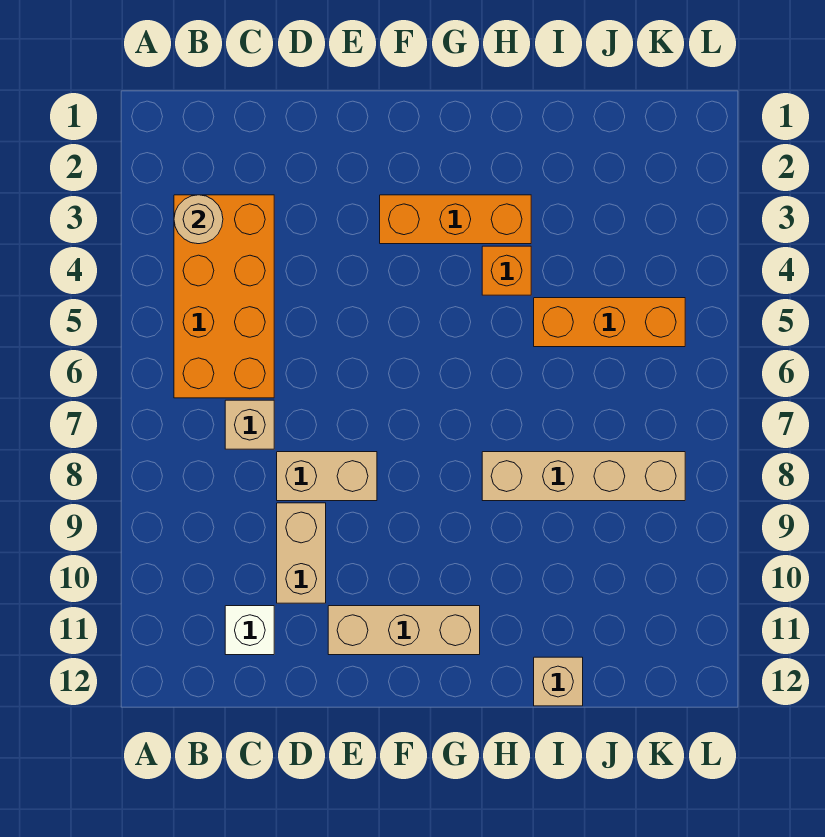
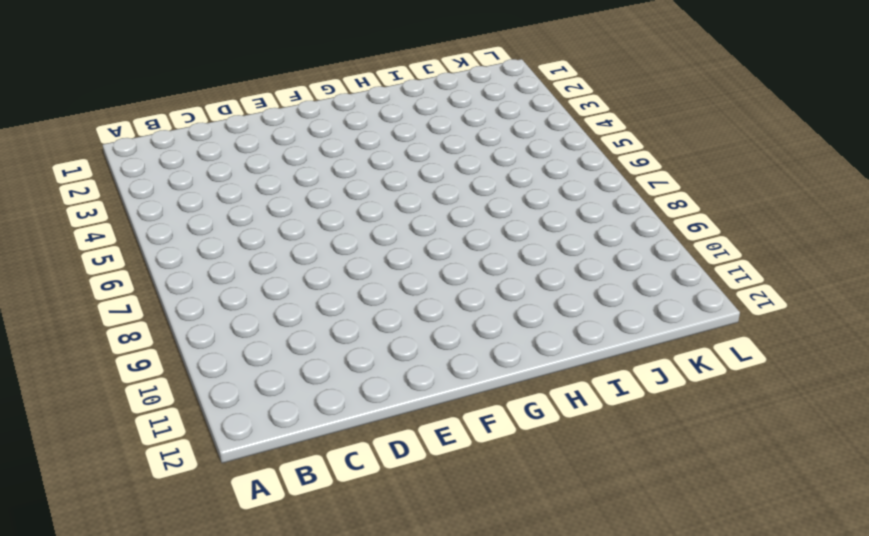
none -> orange brick B3:C6 level 1
none -> tan brick C7 level 1
none -> white brick C11 level 1

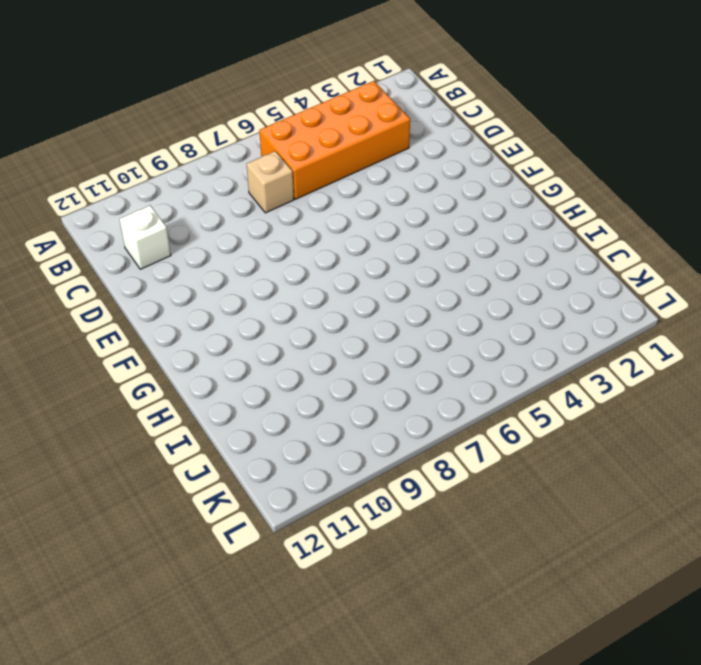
none -> tan brick D8:E8 level 1
none -> tan brick D9:D10 level 1
none -> tan brick E11:G11 level 1

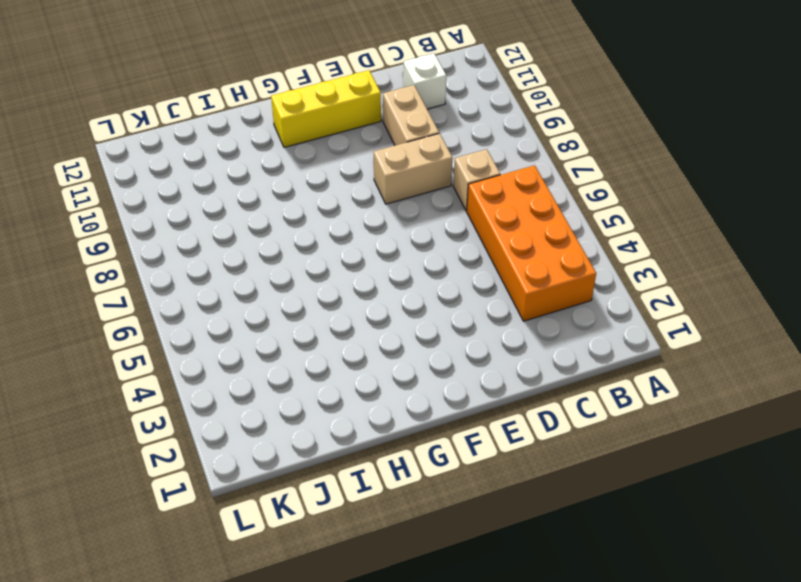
yellow brick E11:G11 level 1 -> tan brick E11:G11 level 1
none -> orange brick F3:H3 level 1
none -> orange brick H4 level 1
none -> tan brick H8:K8 level 1

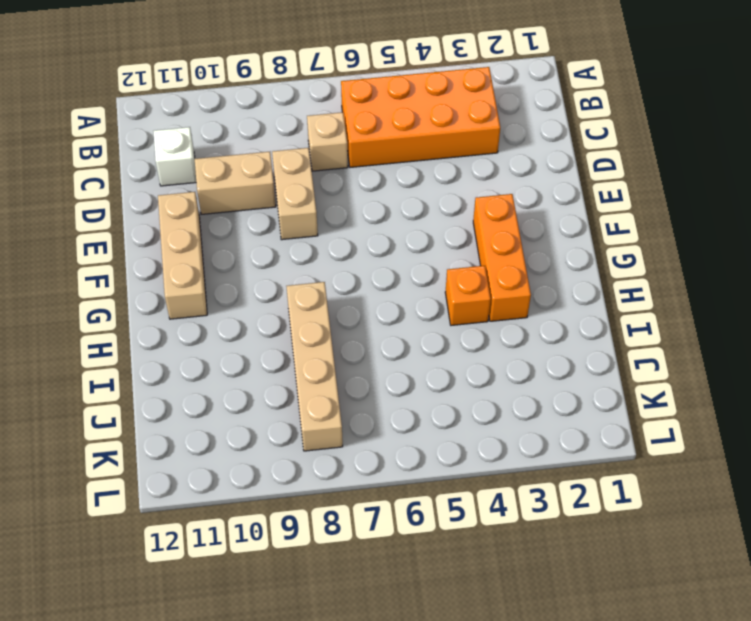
none -> orange brick I5:K5 level 1
none -> tan brick I12 level 1
none -> tan round brick B3 level 2

